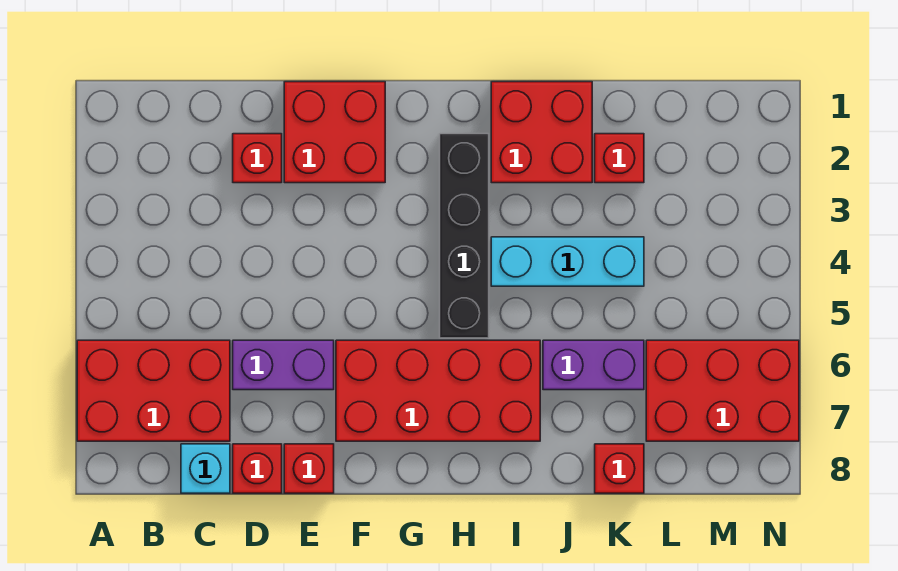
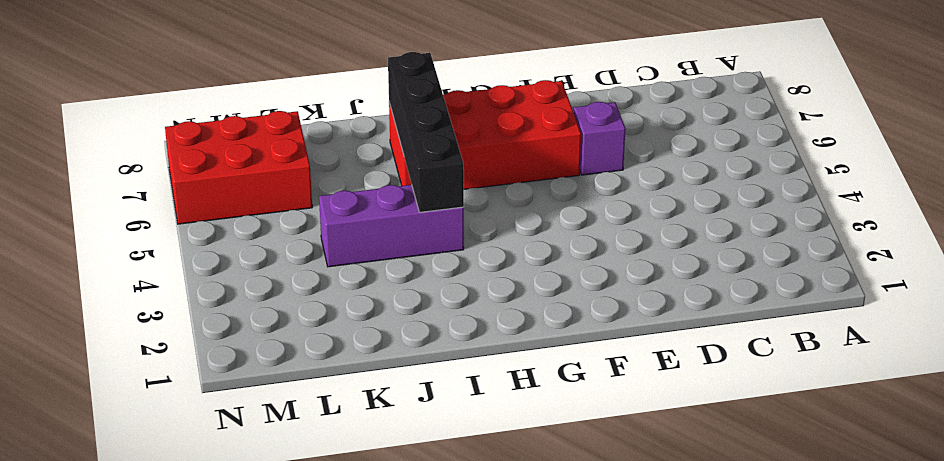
purple brick E6 level 1 -> purple brick D6:E6 level 1
purple brick I4:K4 level 1 -> cyan brick I4:K4 level 1
black brick I4:I7 level 2 -> black brick H2:H5 level 1
none -> red brick A6:C7 level 1
none -> cyan brick C8 level 1
none -> red brick D2 level 1

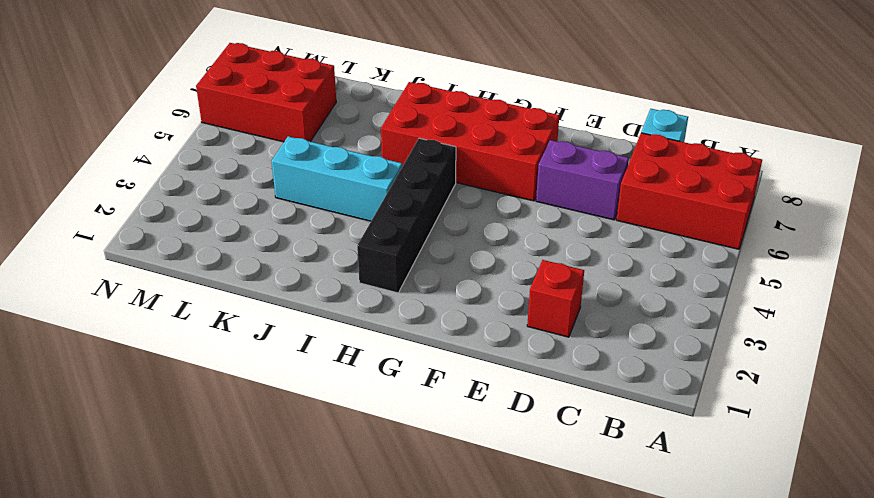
none -> red brick D8 level 1
none -> red brick E1:F2 level 1
none -> red brick E8 level 1

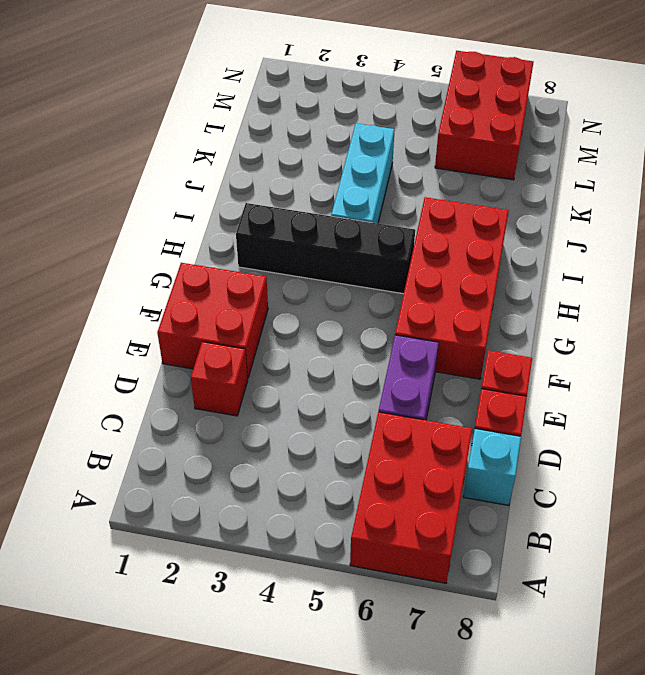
none -> red brick I1:J2 level 1
none -> purple brick J6:K6 level 1
none -> red brick K2 level 1

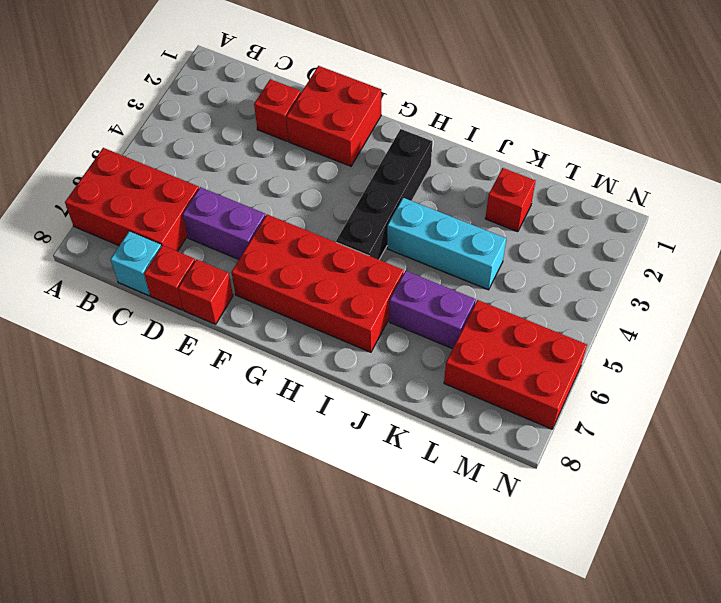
none -> red brick I1:J2 level 1
none -> red brick K8 level 1

